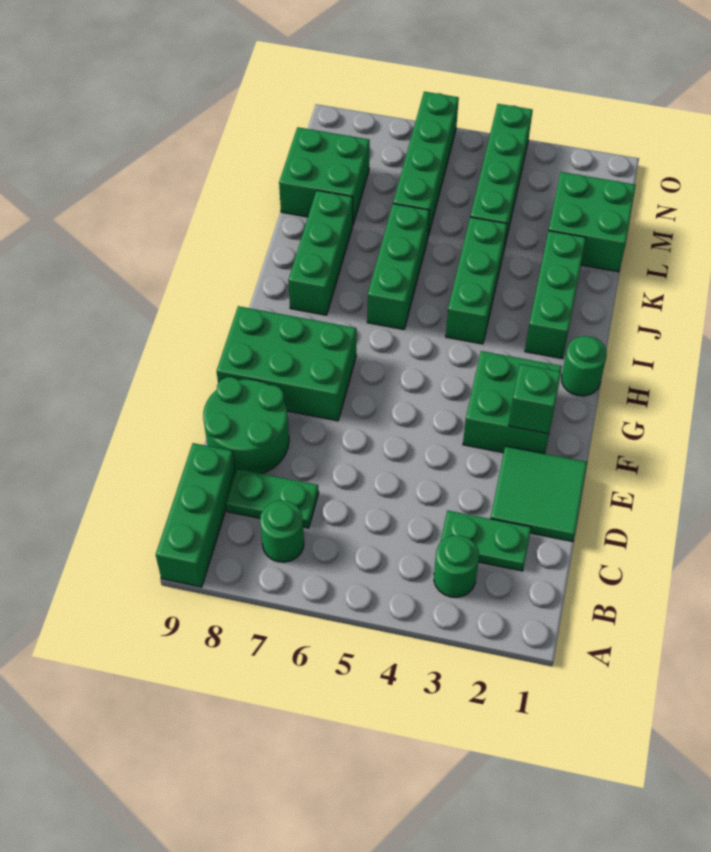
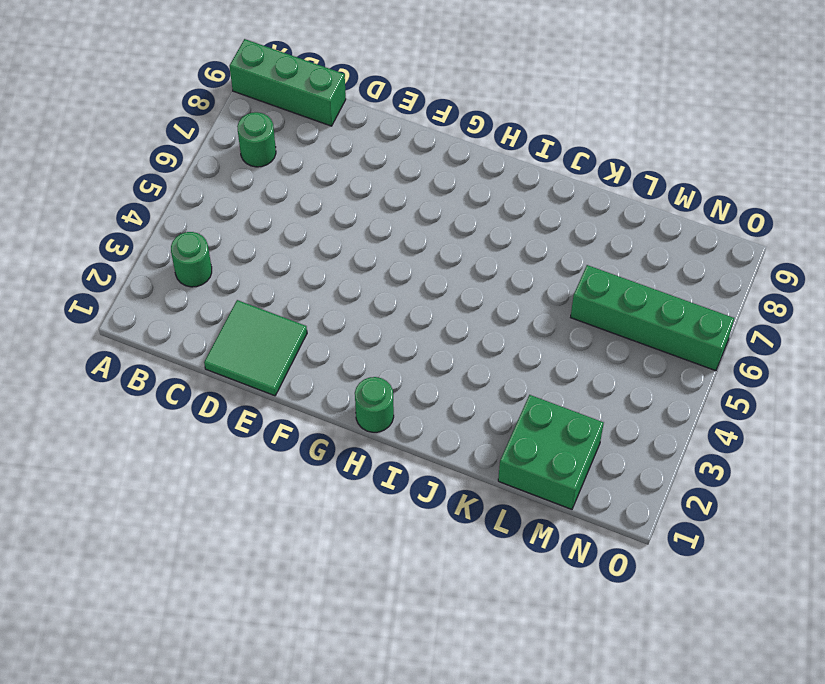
none -> green plate C2:C3 level 1
none -> green plate C7:C8 level 1
none -> green round brick D8:E9 level 1

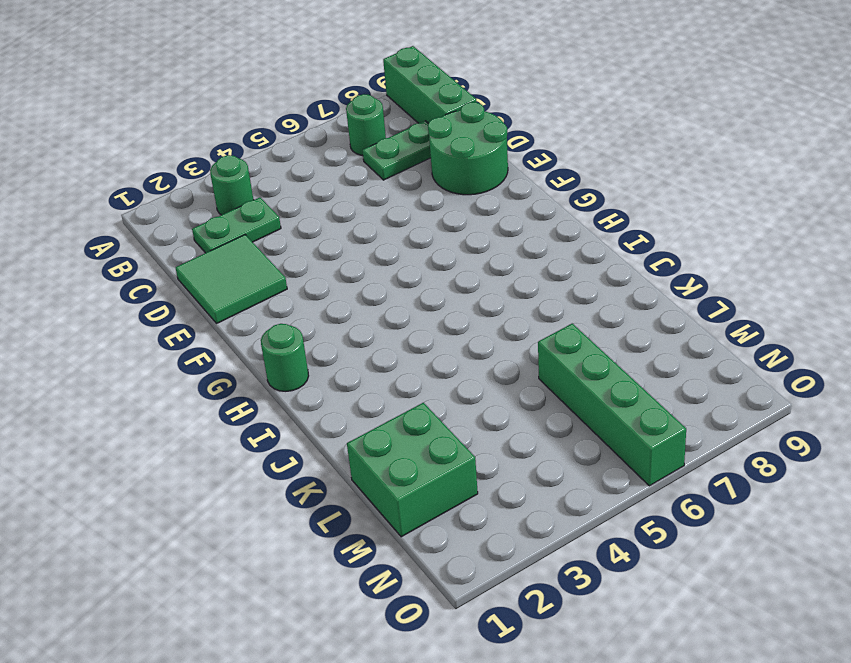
none -> green brick F2:G3 level 1
none -> green brick F7:G9 level 1
none -> green brick I2:K2 level 1

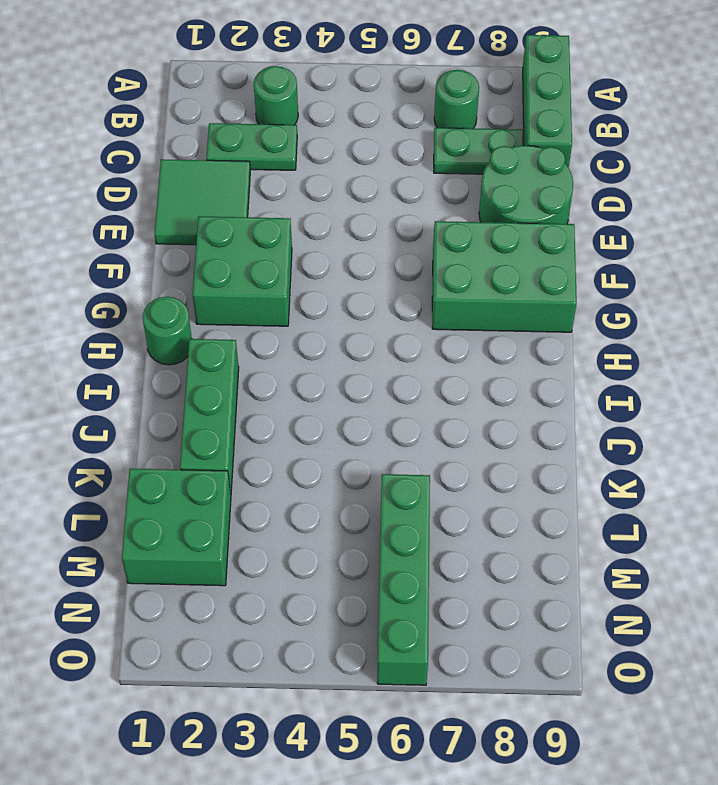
none -> green brick I4:K4 level 1
none -> green brick I6:K6 level 1
none -> green brick I8:K8 level 1

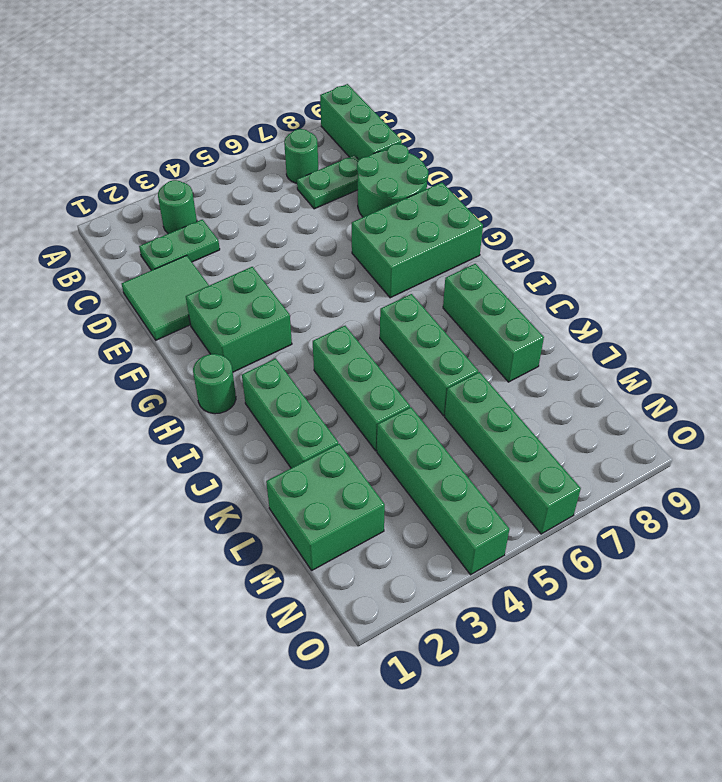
none -> green brick L8:M9 level 1
none -> green brick F2 level 2

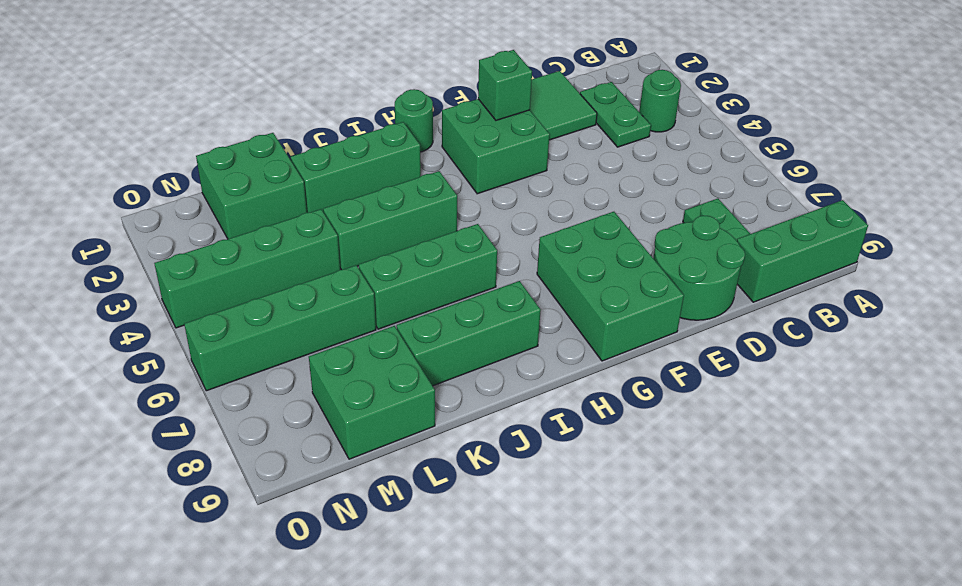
none -> green round brick B7 level 1

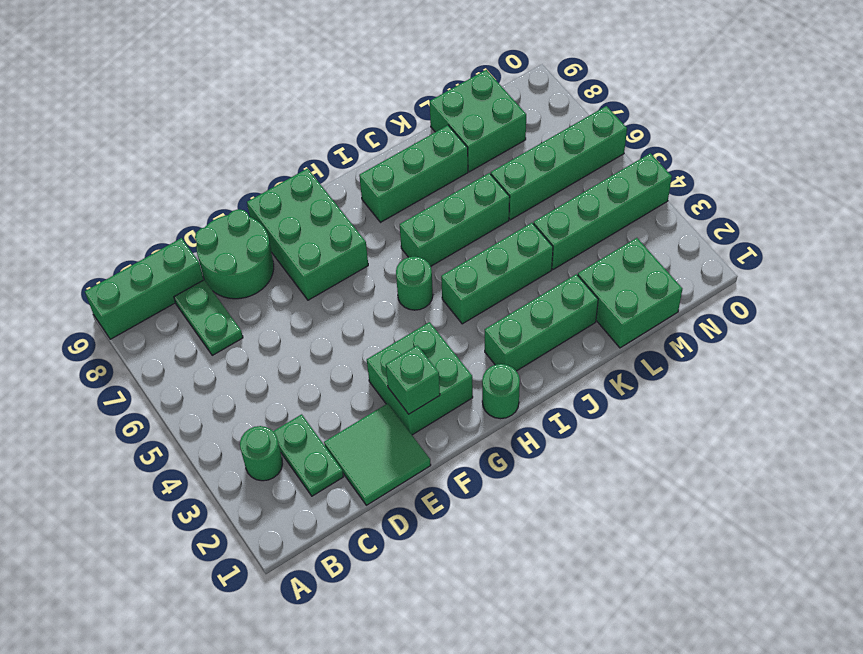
green round brick H5 level 1 -> green round brick B7 level 1

